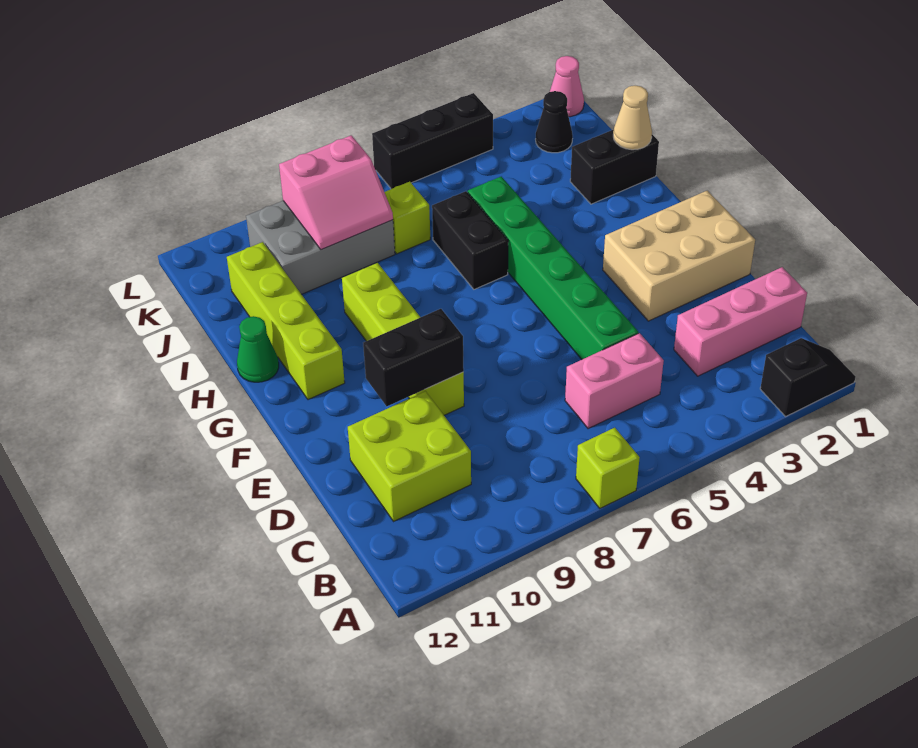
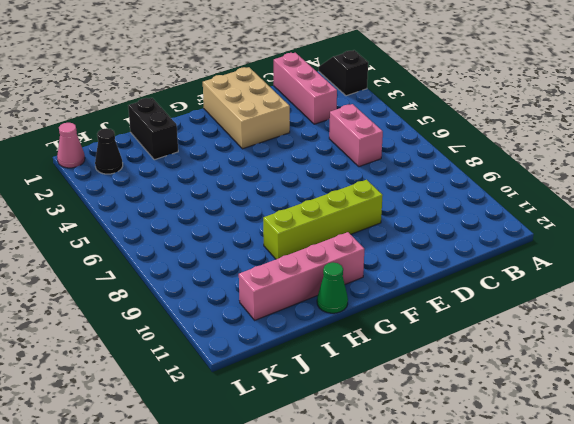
pink brick G11:J11 level 1 -> lime brick G11:J11 level 1
none -> lime brick A7 level 1
none -> lime brick C10:D11 level 1
none -> green brick D5:I5 level 1

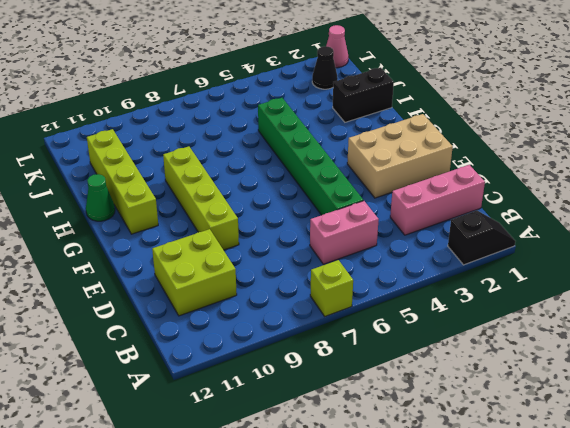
none -> black brick H6:I6 level 1
none -> lime brick J7 level 1
none -> grey brick J8:K10 level 1

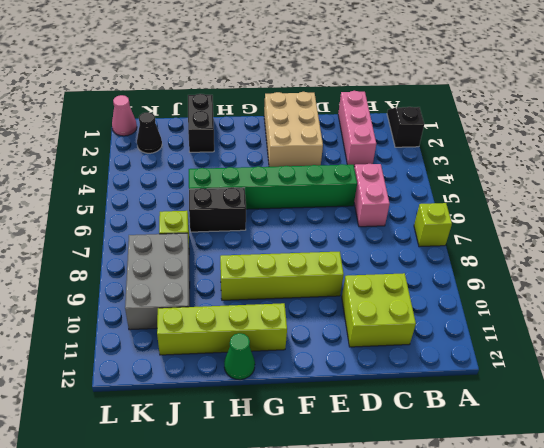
none -> black brick L4:L6 level 1
none -> black brick E9:E10 level 2
none -> tan cone I1 level 2

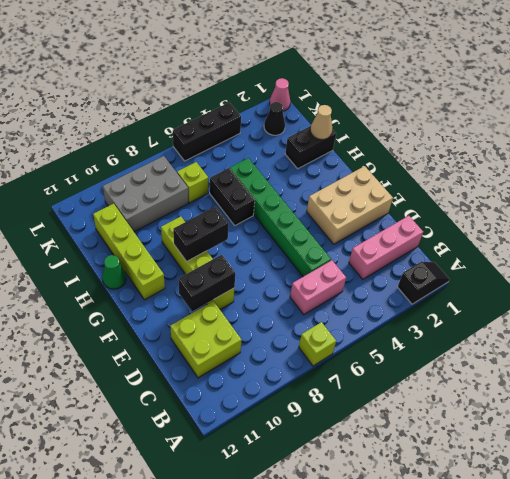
black brick G8:G9 level 2 -> none
none -> pink slope J8:K9 level 2 top K

